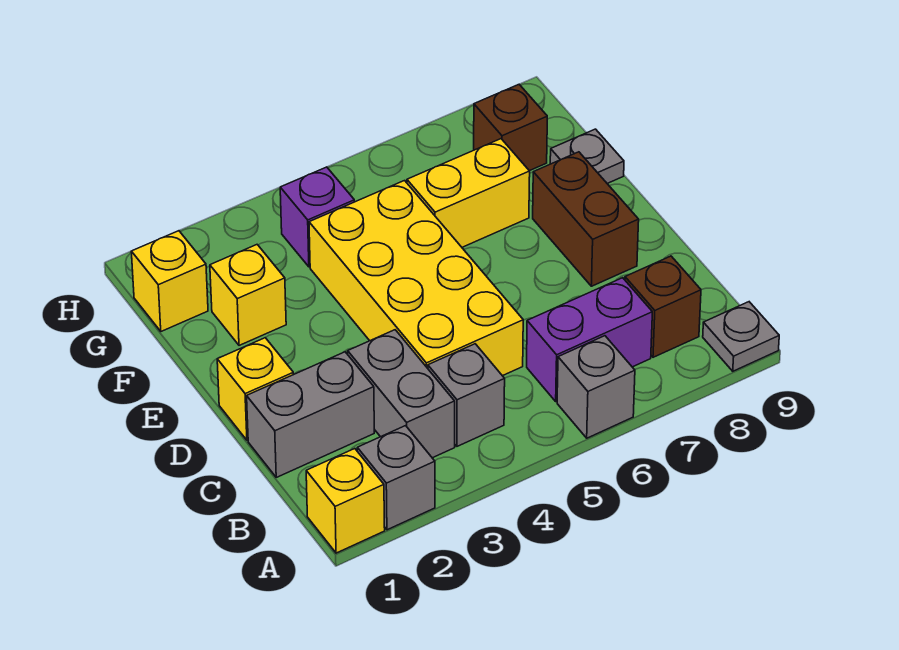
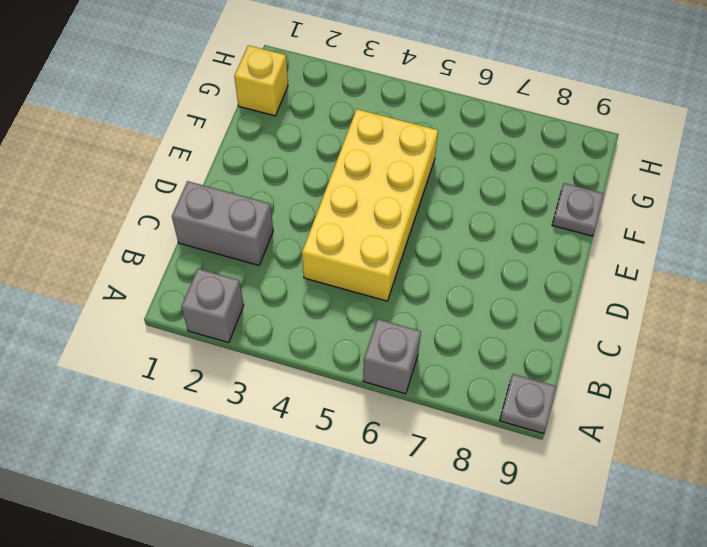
none -> yellow brick A1 level 1
none -> grey brick B3:C3 level 1
none -> grey brick B4 level 1

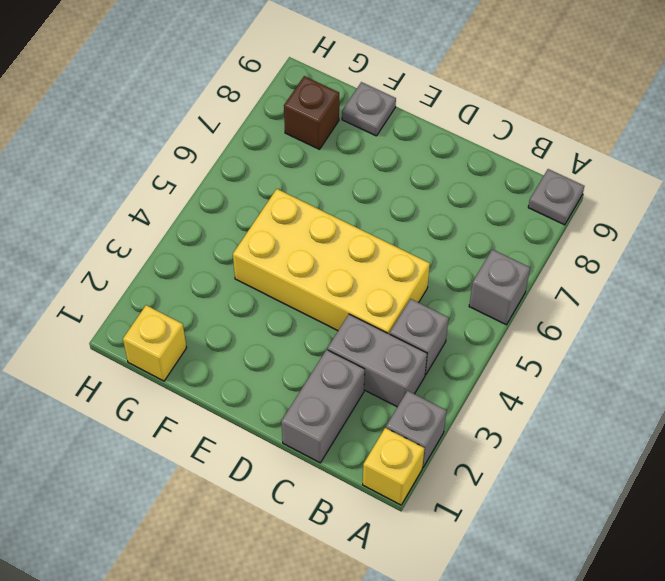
none -> purple brick B6:B7 level 1
none -> brown brick B8 level 1
none -> yellow brick D1 level 1

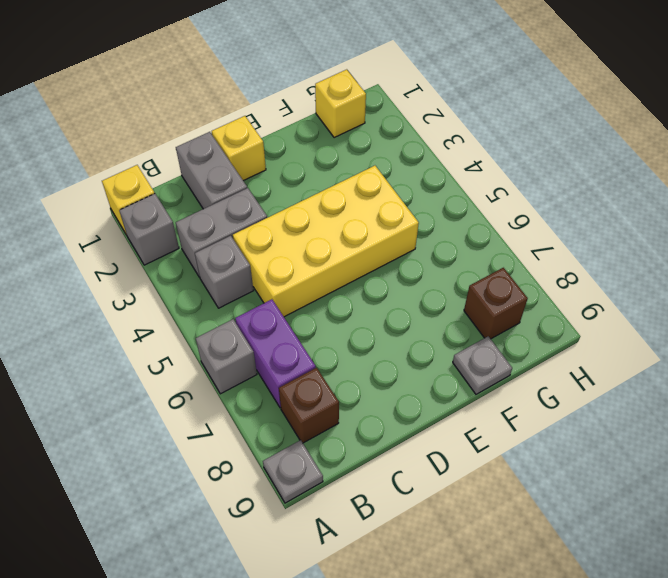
none -> brown brick D8:E8 level 1
none -> yellow brick F2 level 1
none -> yellow brick F6:F7 level 1

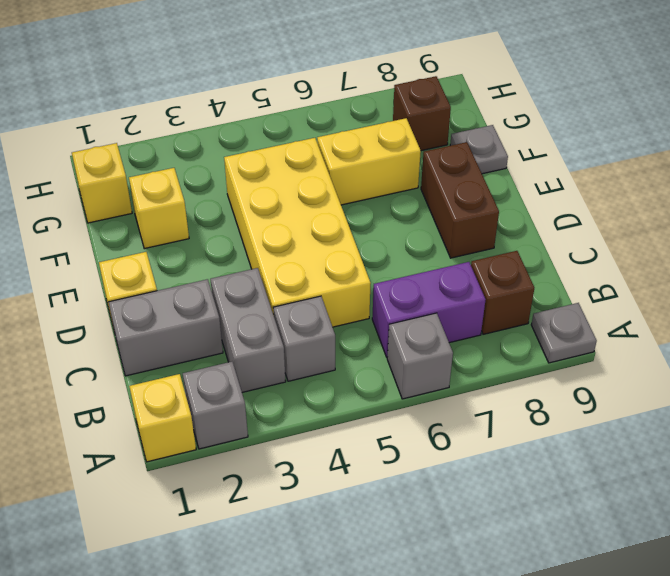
none -> purple brick G4 level 1

